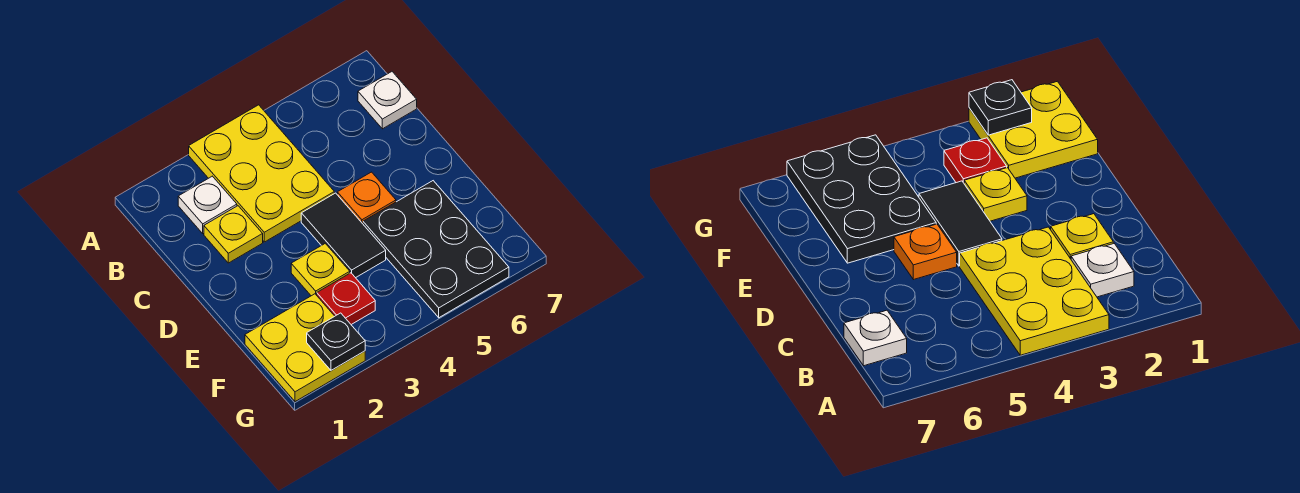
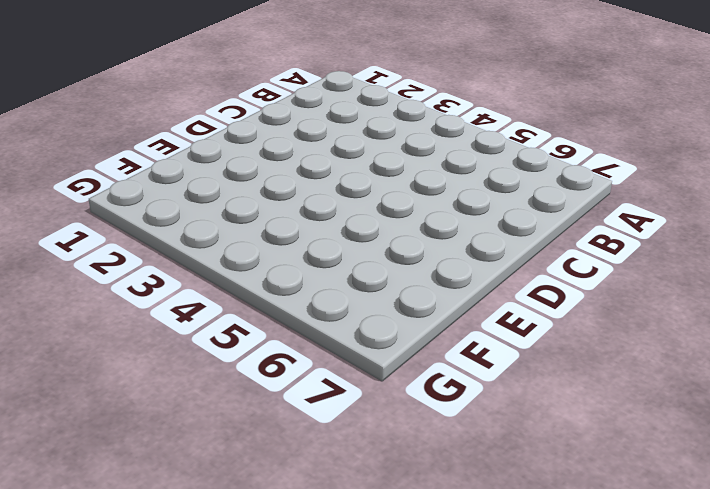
none -> yellow plate A3:C4 level 1
none -> white plate B2 level 1

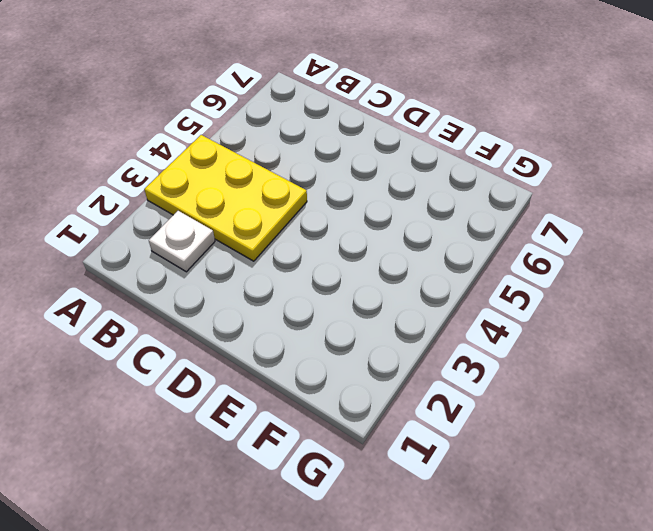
none -> white plate B7 level 1
none -> yellow plate C2 level 1

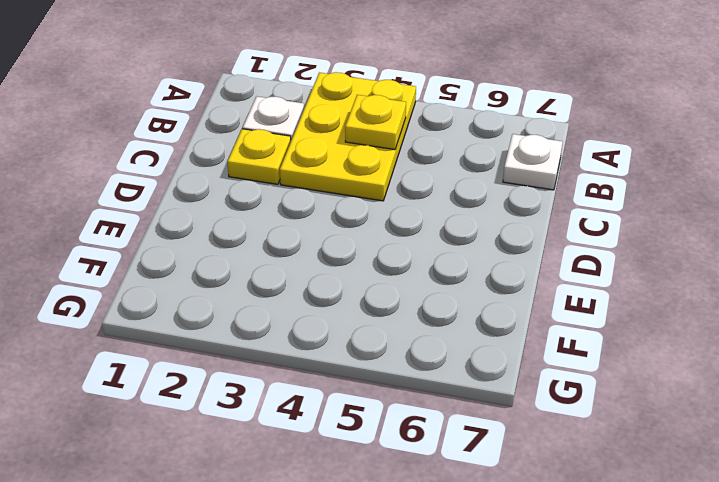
yellow plate B4 level 2 -> yellow plate E3 level 1
none -> black tile D4:E4 level 1
none -> orange plate D5 level 1

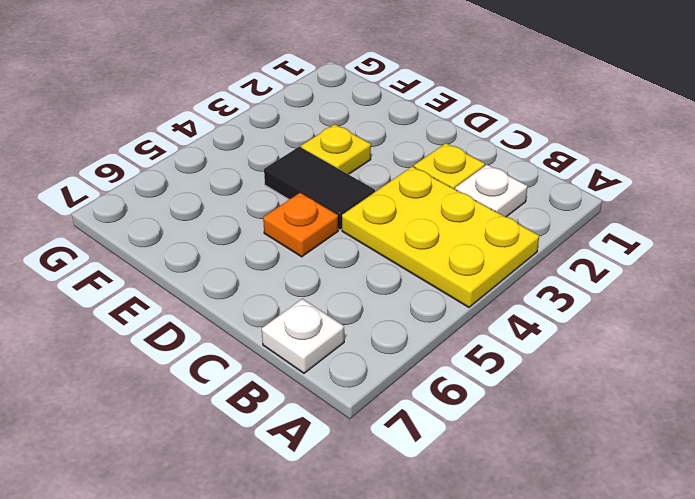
none -> black plate E5:G6 level 1
none -> yellow plate F1:G2 level 1

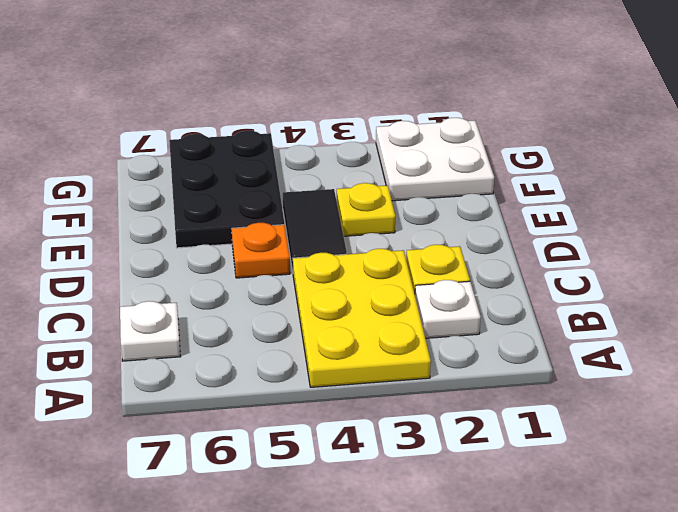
white plate F1:G2 level 1 -> yellow plate F1:G2 level 1
none -> red plate F3 level 1
none -> black plate G2 level 2

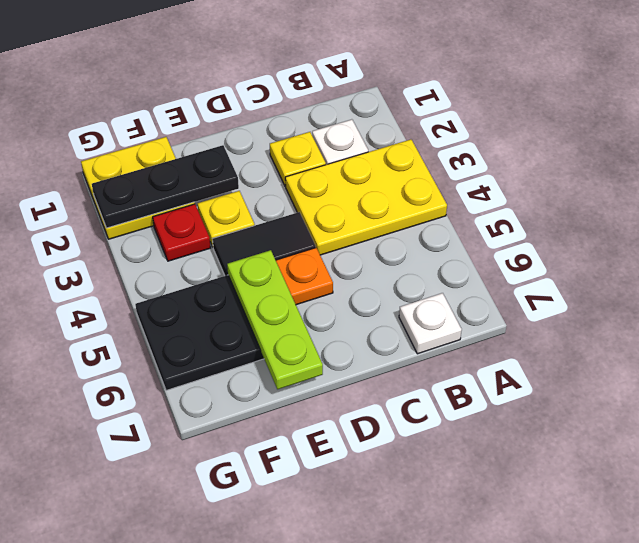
black plate E2:G2 level 2 -> black plate G2 level 2
lime plate E5:E7 level 2 -> none

